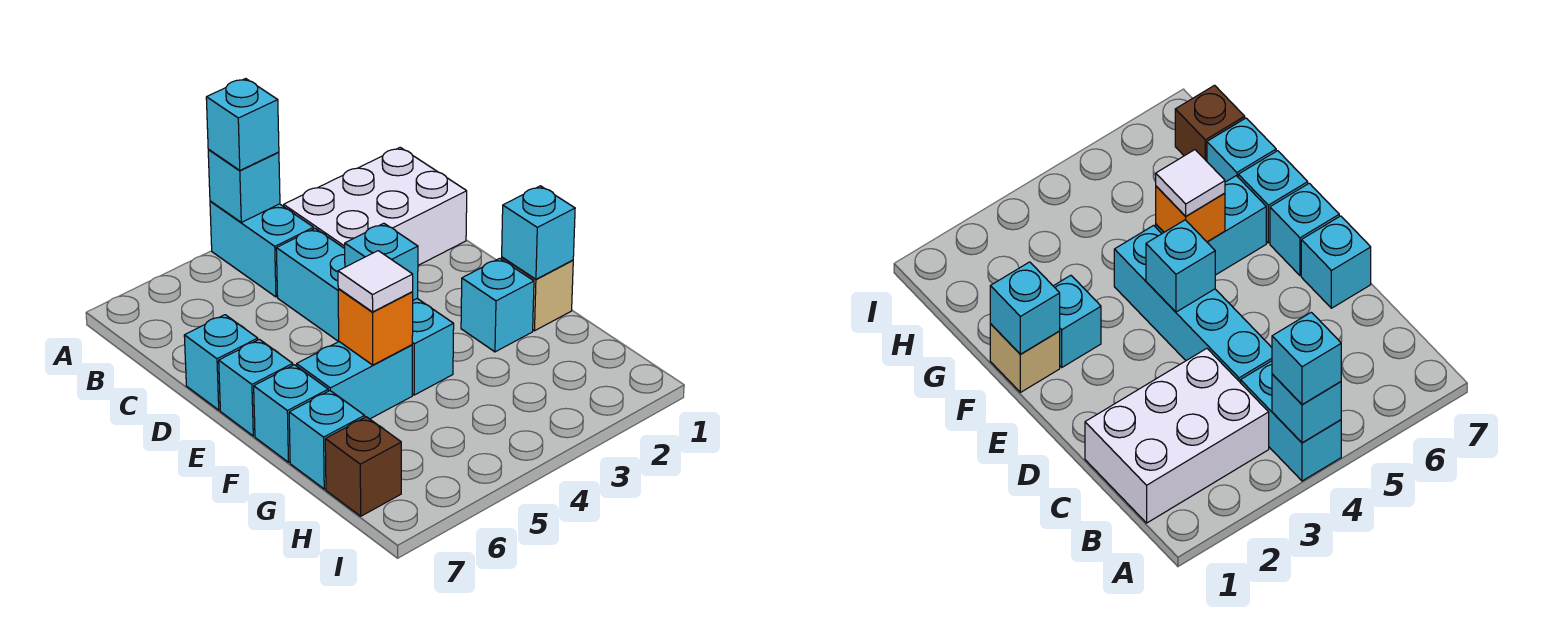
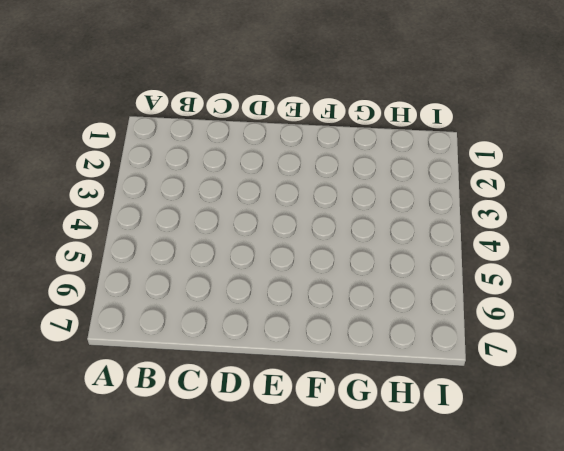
none -> cyan brick A4:B4 level 1
none -> white brick B1:C3 level 1
none -> cyan brick C4:F4 level 1

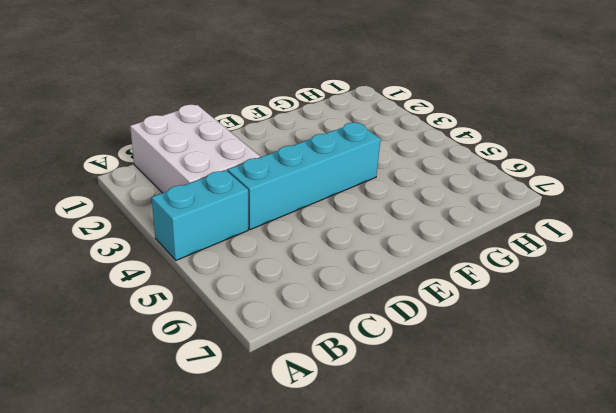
none -> cyan brick D7 level 1
none -> cyan brick E7 level 1
none -> tan brick F1 level 1

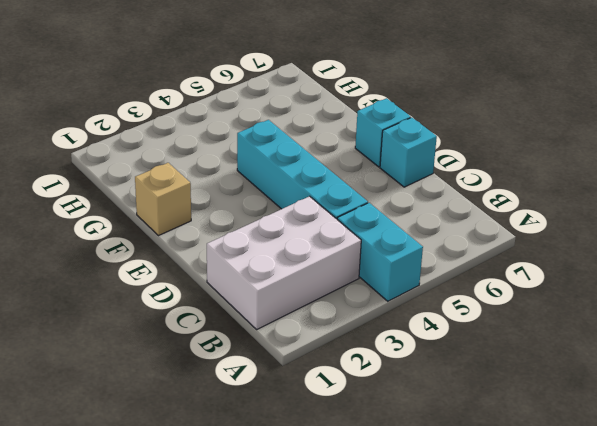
none -> cyan brick F2 level 1
none -> cyan brick F5:F6 level 1
none -> cyan brick F7 level 1

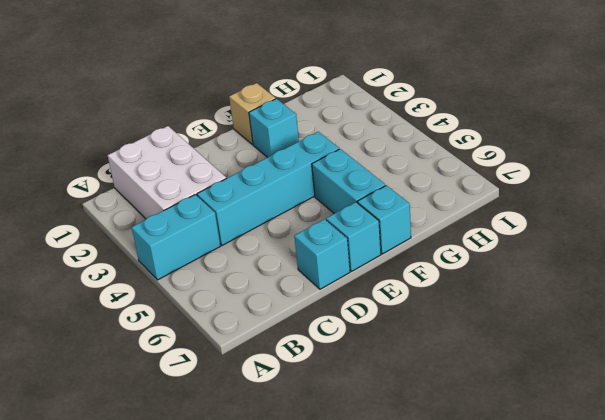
none -> cyan brick G7 level 1
none -> brown brick H7 level 1
none -> cyan brick A4 level 2

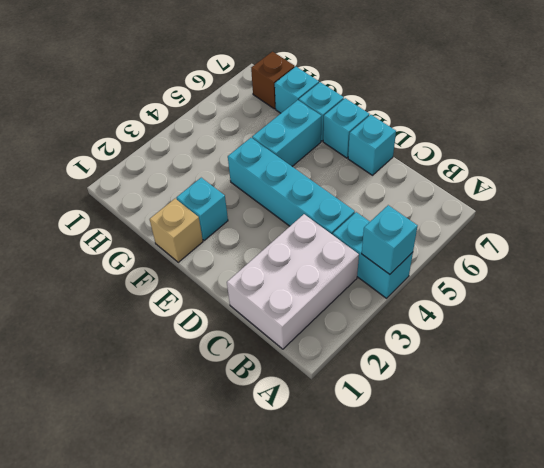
none -> cyan brick E4 level 2
none -> cyan brick F1 level 2
none -> orange brick F5 level 2

